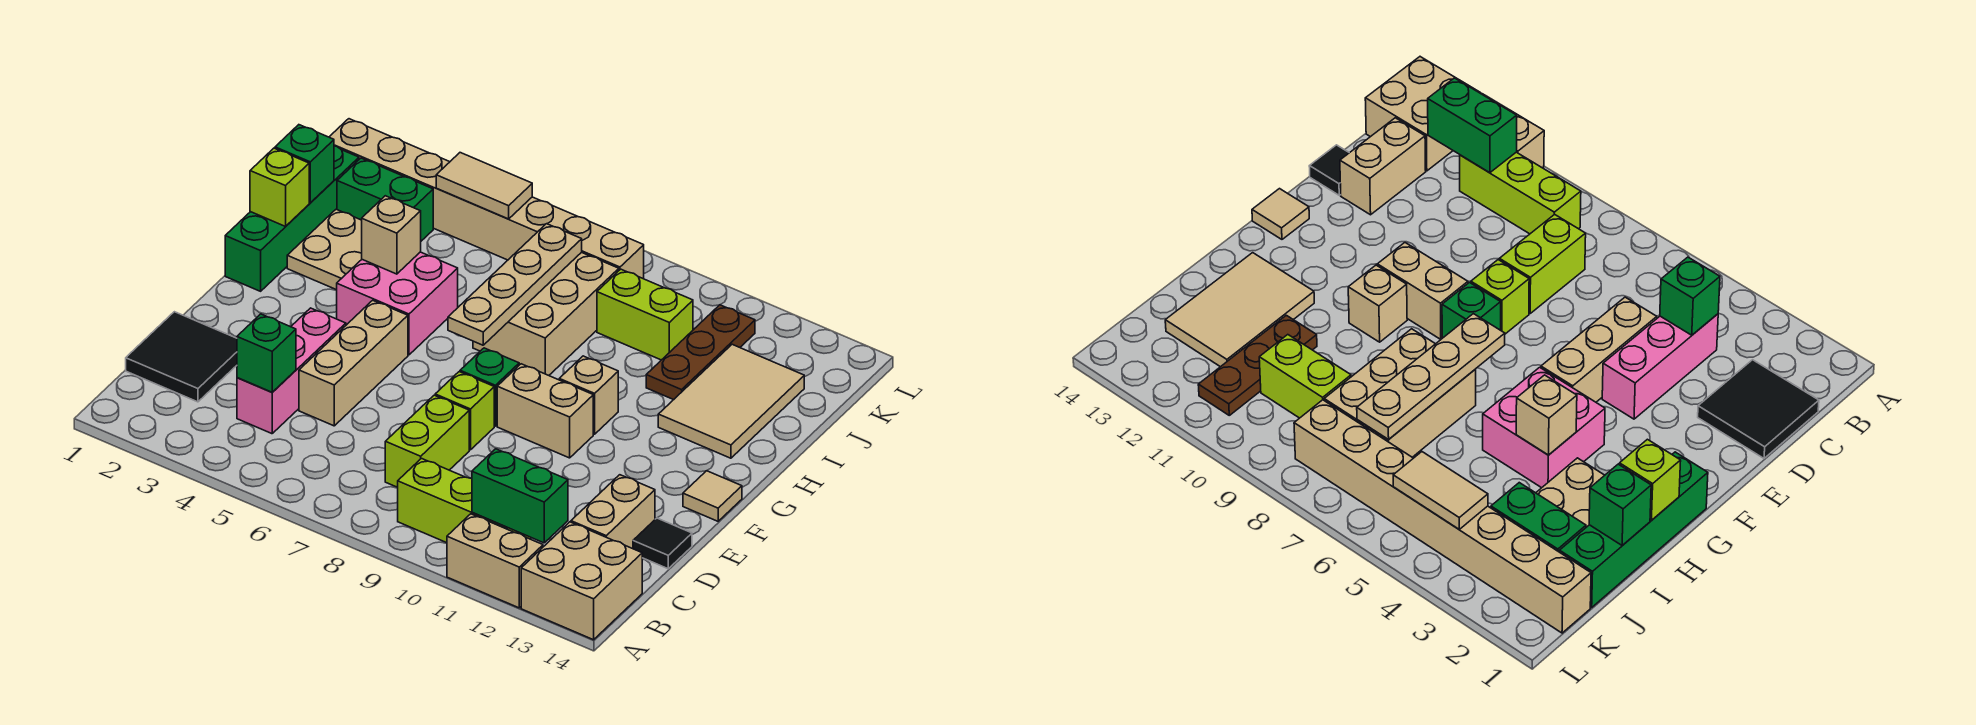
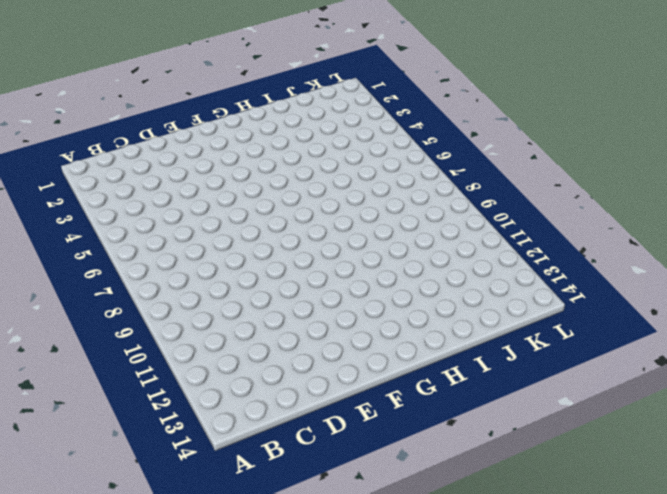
none -> tan brick A11:A12 level 1
none -> tan brick A13:B14 level 1
none -> lime brick B9:B11 level 1
none -> black tile C1:D2 level 1

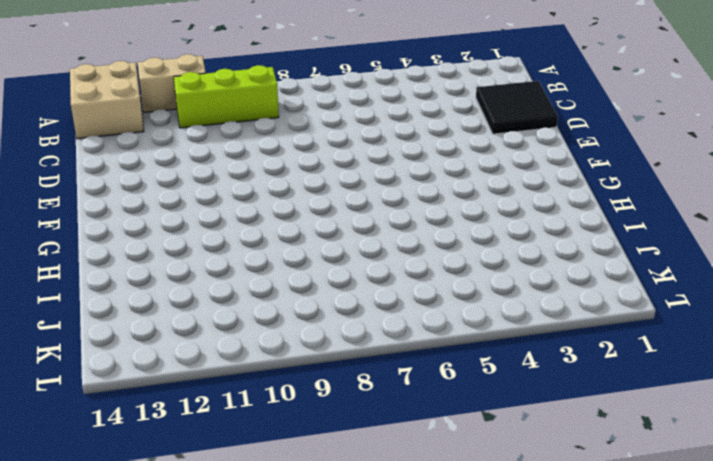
none -> pink brick C4:E4 level 1
none -> lime brick C8:D8 level 1
none -> tan brick C13:D13 level 1
none -> tan brick D5:F5 level 1

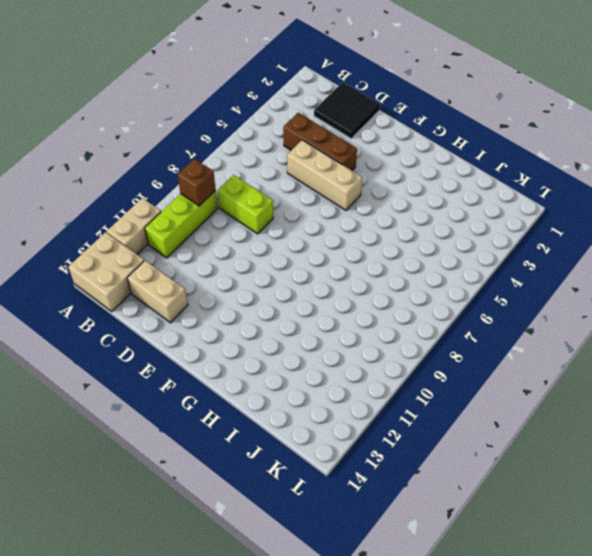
brown brick B9 level 2 -> none
brown brick C4:E4 level 1 -> pink brick C4:E4 level 1
none -> black tile D14 level 1
none -> lime brick E8 level 1
none -> green brick F8 level 1
none -> tan brick F9:F10 level 1

